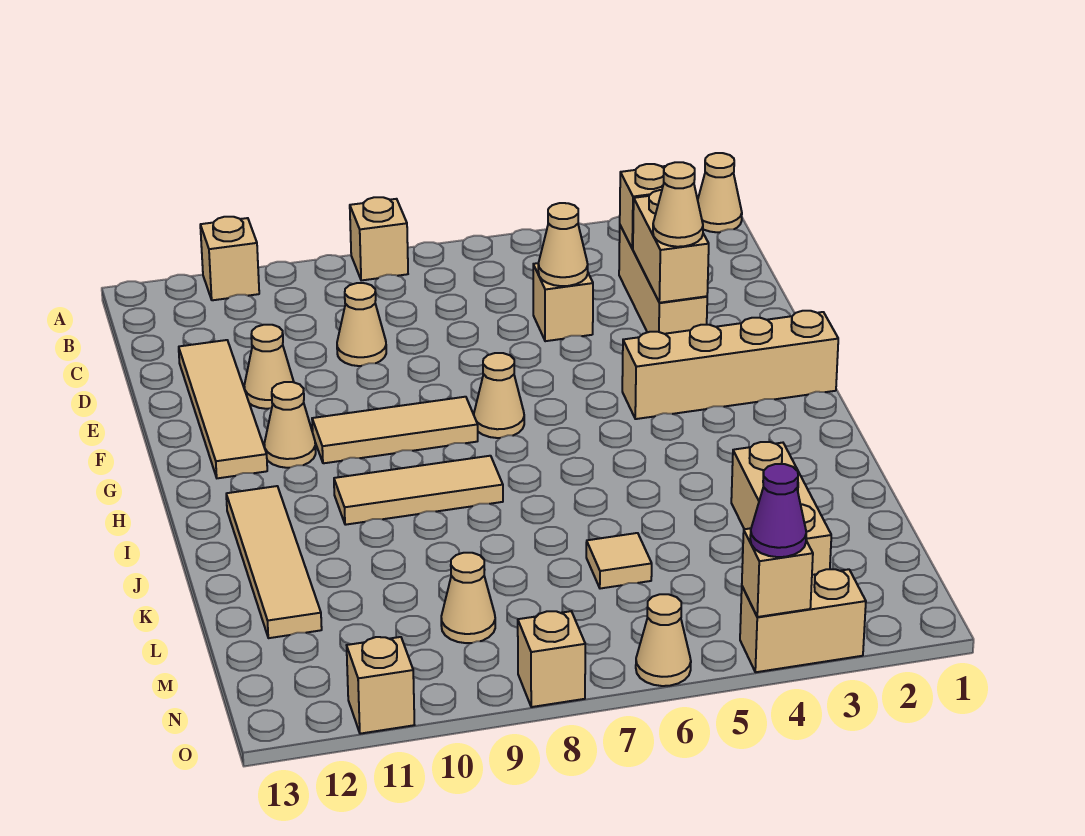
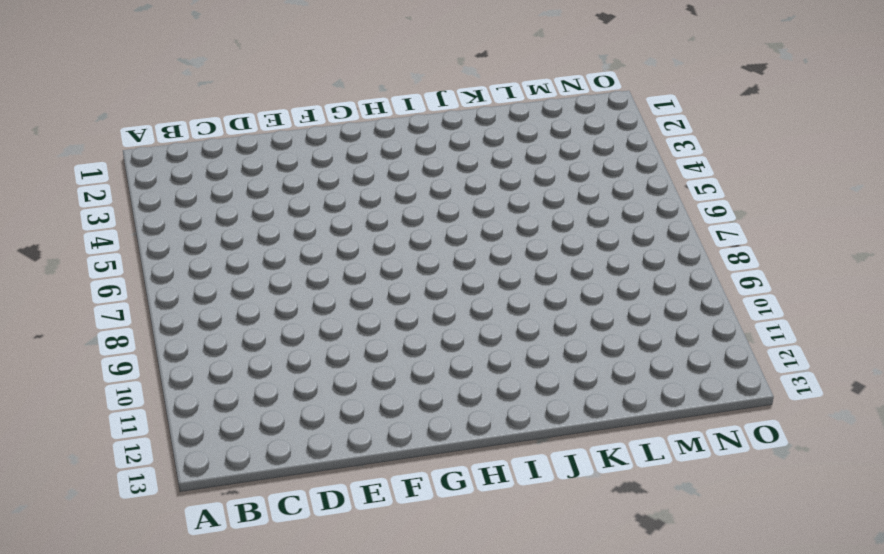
none -> tan cone A1 level 1
none -> tan brick A8 level 1
none -> tan brick A11 level 1

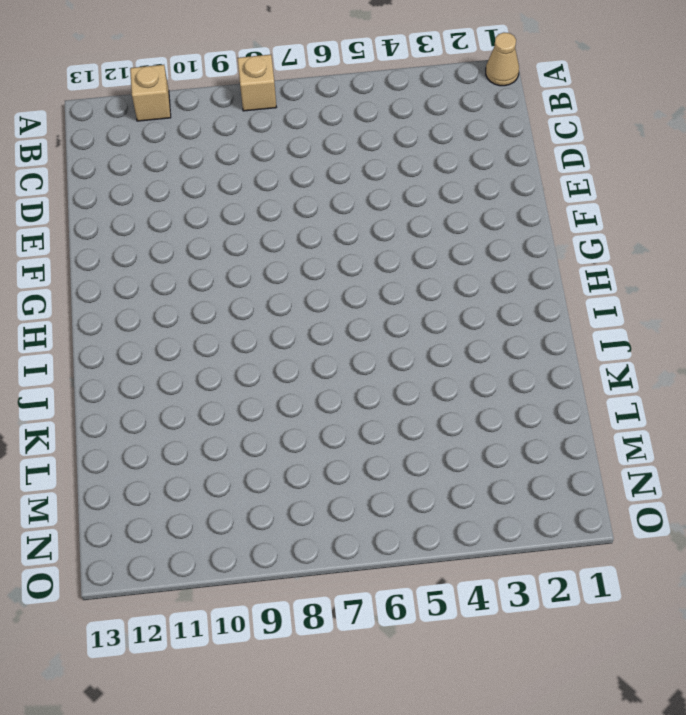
none -> tan brick C3:E3 level 1
none -> tan brick D5 level 1
none -> tan cone D9 level 1

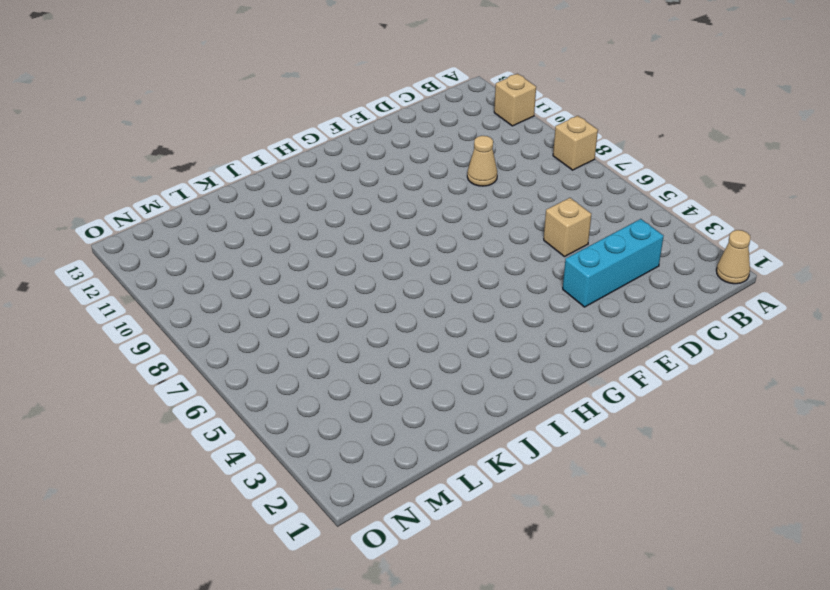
cyan brick C3:E3 level 1 -> tan brick C3:E3 level 1
none -> tan tile D12:G12 level 1
none -> tan cone E11 level 1
none -> tan brick G1:G4 level 1

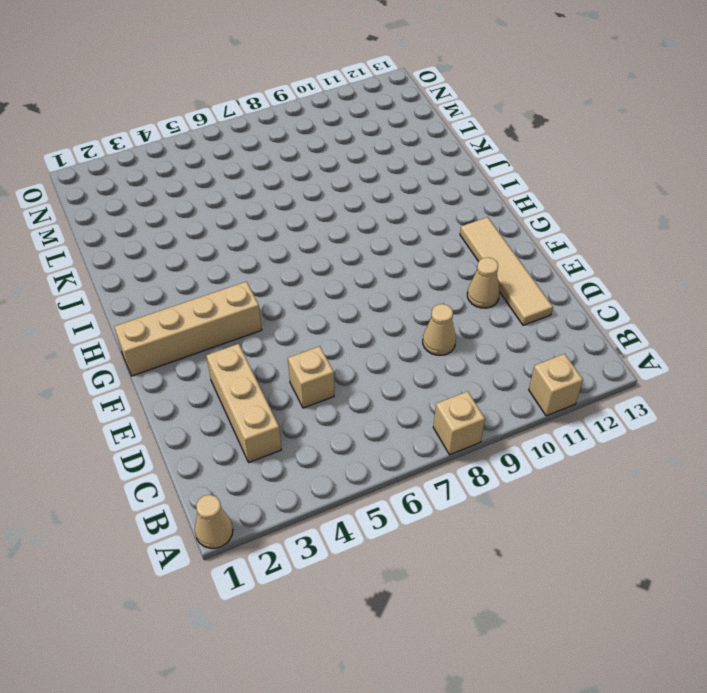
none -> tan cone G7 level 1
none -> tan tile G8:G10 level 1
none -> tan cone G11 level 1

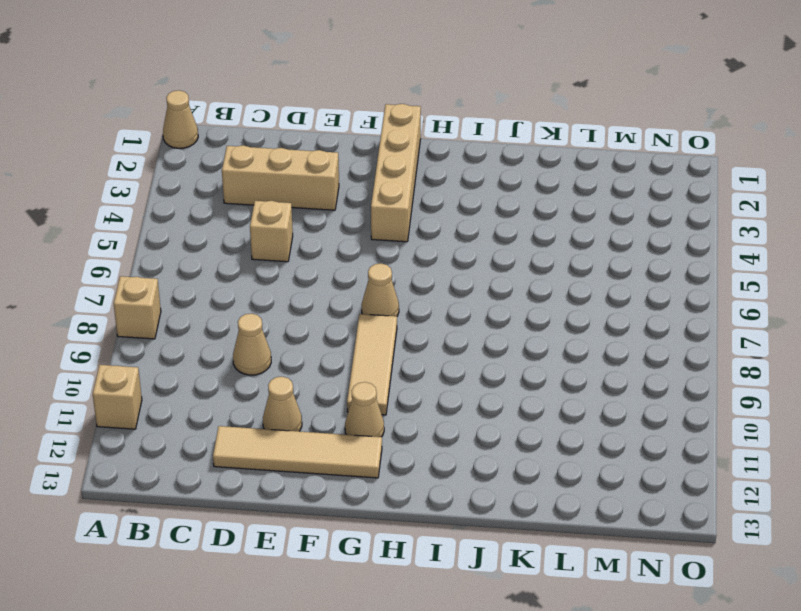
none -> tan tile I8:I10 level 1
none -> tan tile I12:L12 level 1
none -> tan brick K3:M3 level 1

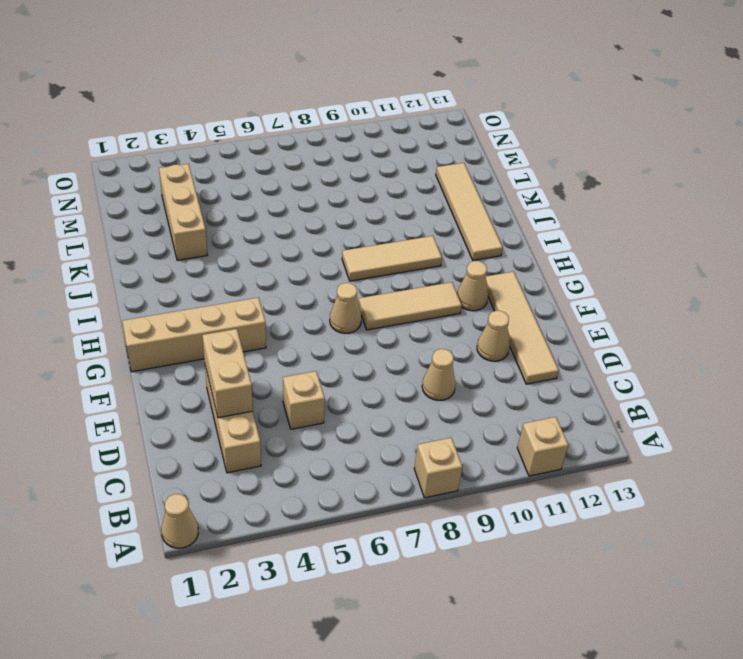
none -> tan tile L6 level 1
none -> tan cone M9 level 1
none -> tan brick O3:O4 level 1

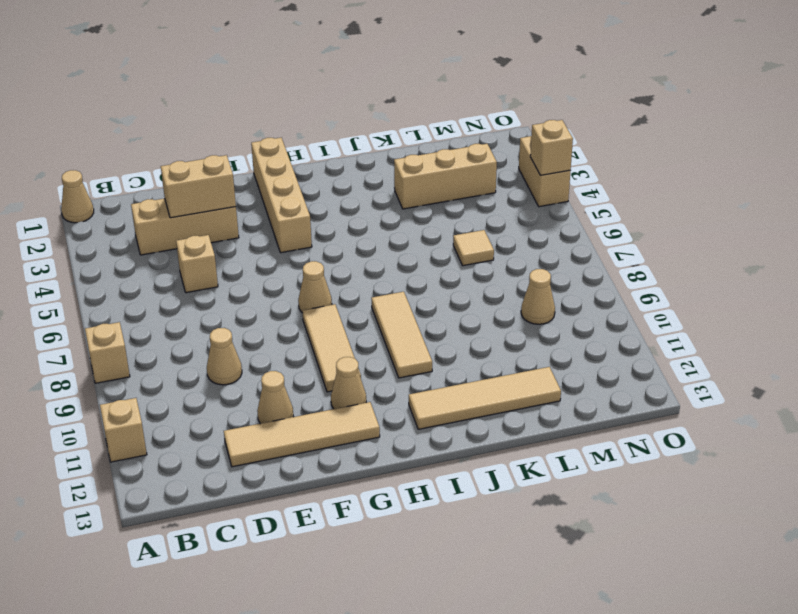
none -> tan cone O6 level 1
none -> tan brick O8 level 1
none -> tan brick O11 level 1

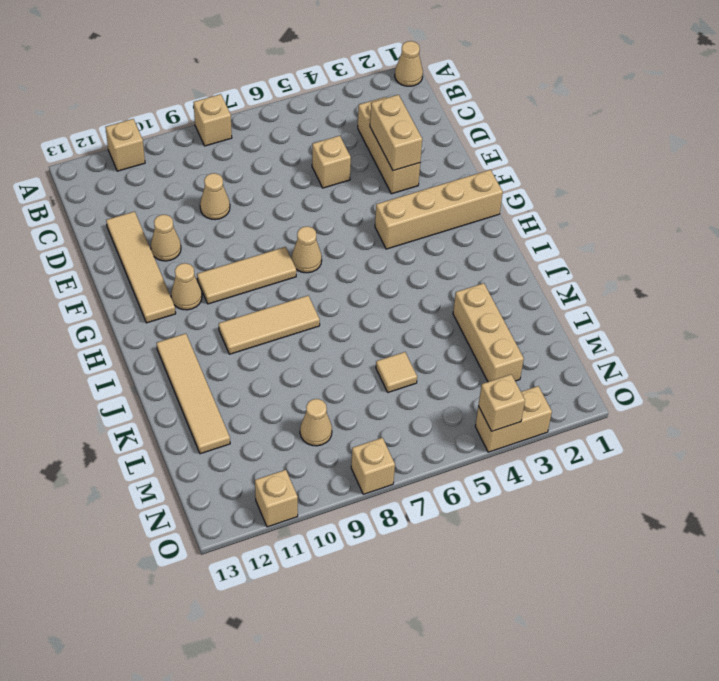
none -> tan cone O6 level 1
none -> tan brick C3 level 2
none -> tan cone D5 level 2

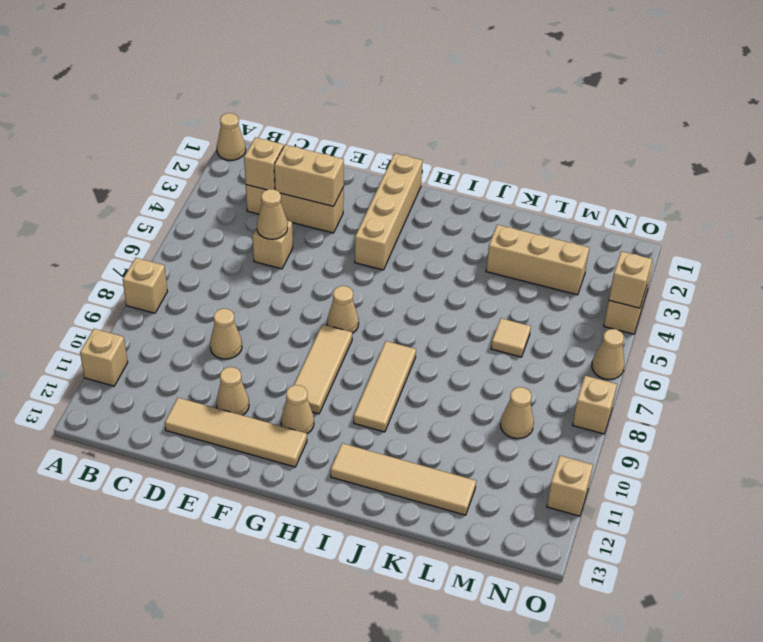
none -> tan cone E3 level 3
none -> purple cone O4 level 3

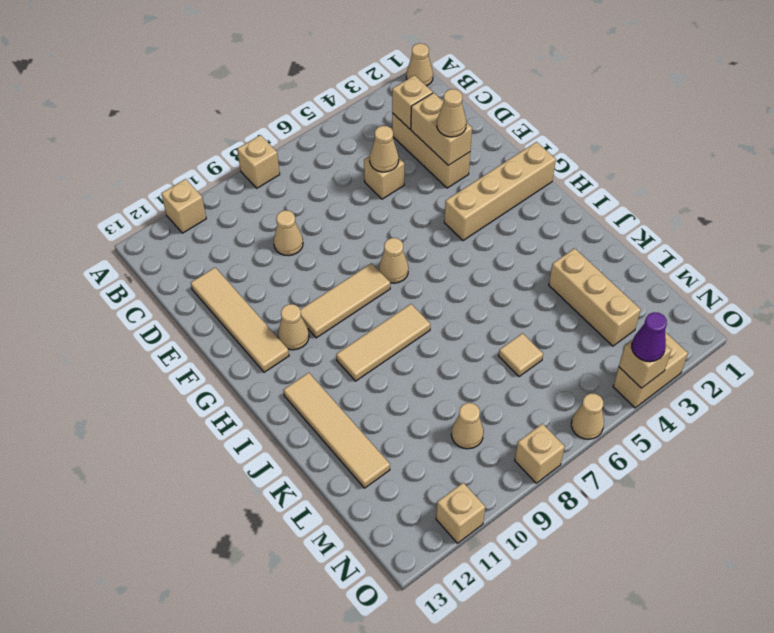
none -> tan cone E11 level 1

